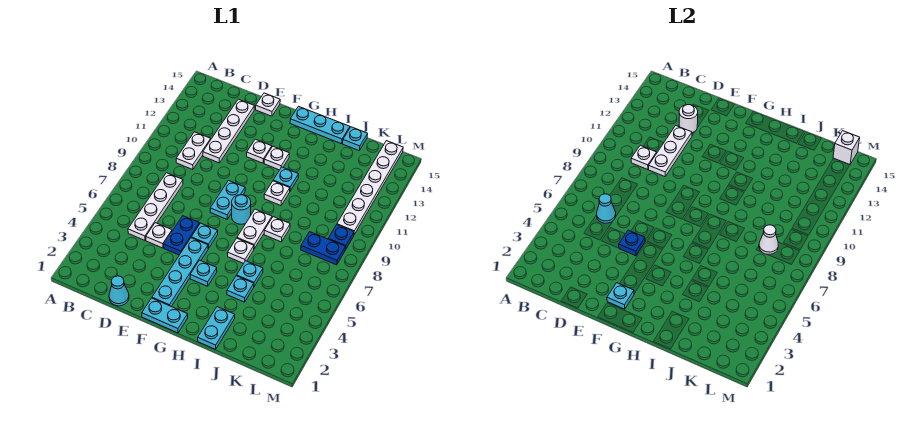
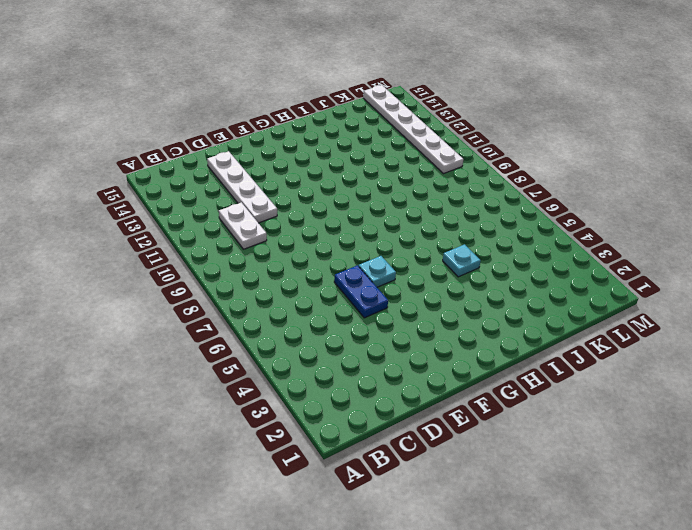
none -> white plate C5:C8 level 1
none -> cyan cone D1 level 1
none -> white plate D5 level 1
none -> white plate E15 level 1

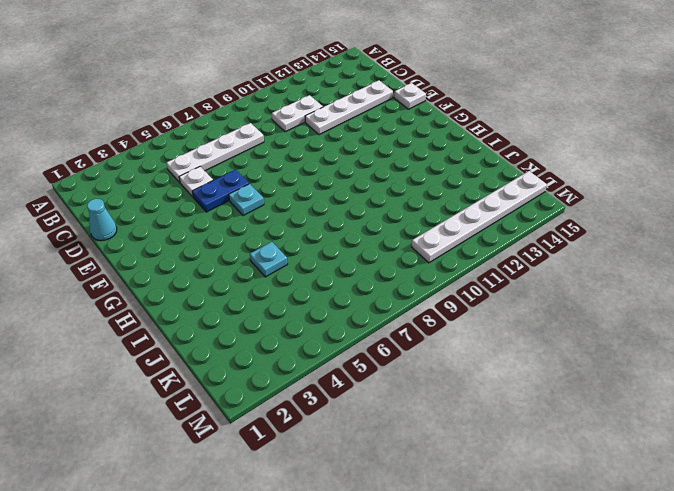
none -> cyan plate F1:G1 level 1
none -> cyan plate F2:F5 level 1
none -> cyan plate F8:F9 level 1
none -> white plate F12 level 1

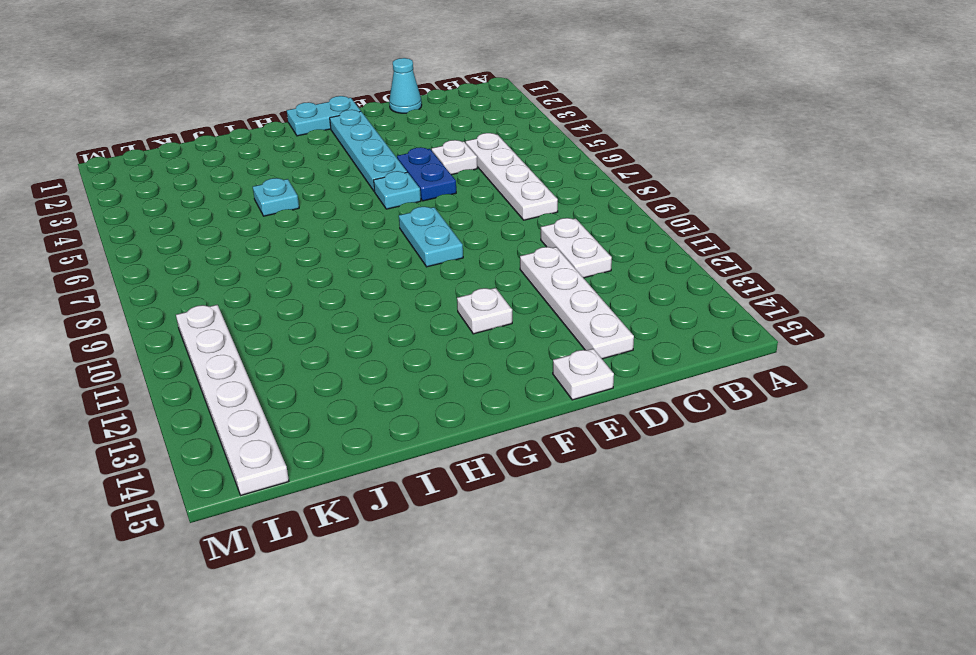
none -> cyan plate G4 level 1
none -> cyan round brick G8 level 1
none -> white plate G12 level 1
none -> cyan plate G15:I15 level 1

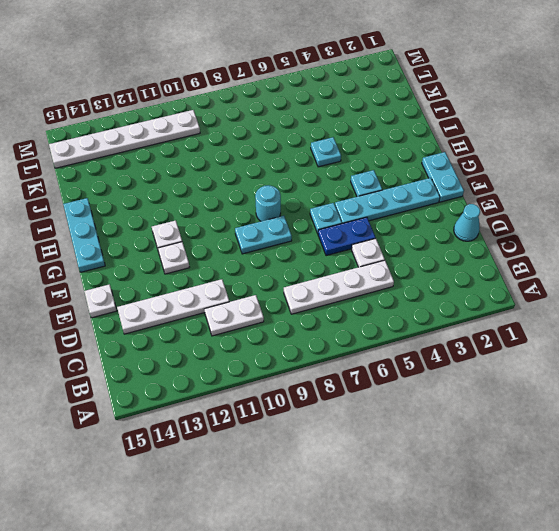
none -> white plate H6 level 1
none -> white plate H7:H8 level 1
none -> white plate H10 level 1
none -> cyan plate H11 level 1

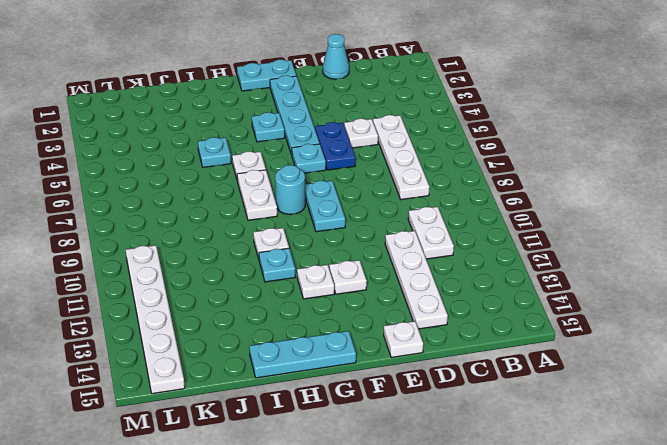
none -> cyan plate I1:I2 level 1
none -> cyan plate I4 level 1
none -> white plate I8 level 1
none -> cyan plate J15 level 1

